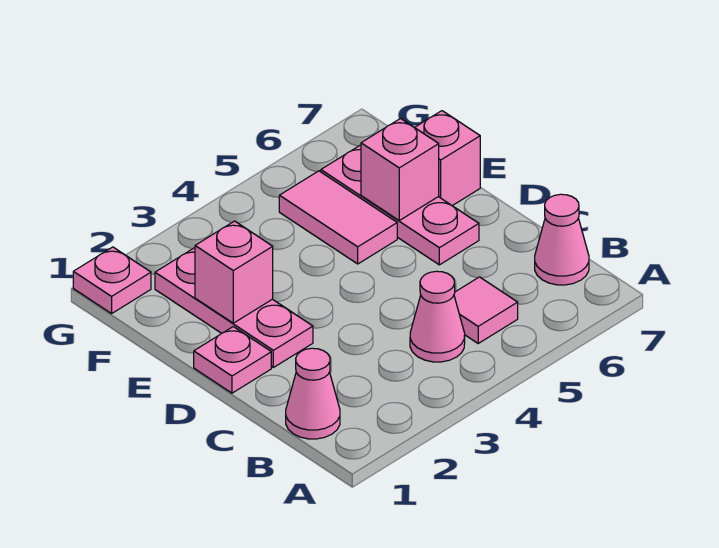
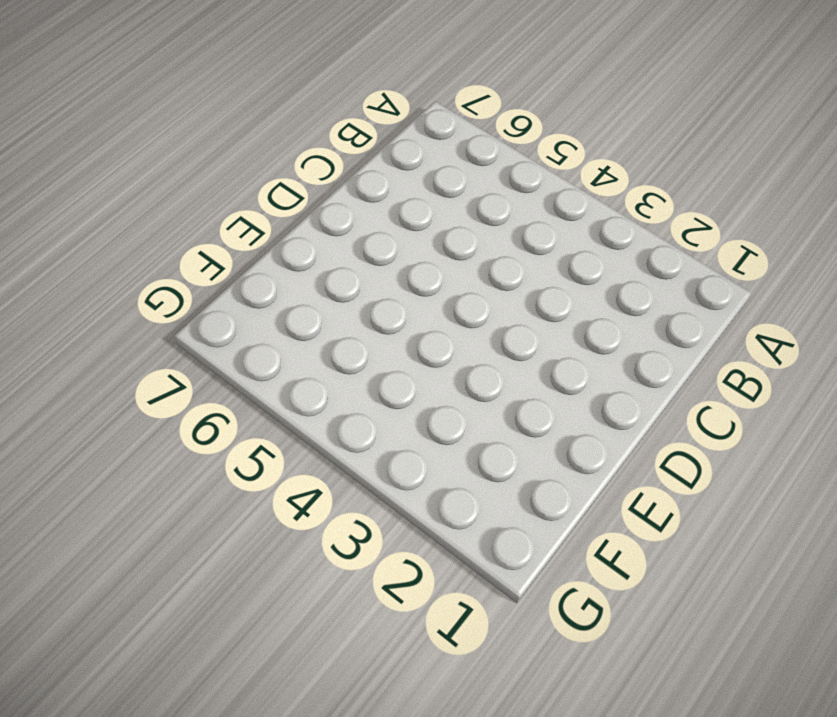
none -> pink cone B1 level 1
none -> pink cone B4 level 1
none -> pink tile B5 level 1

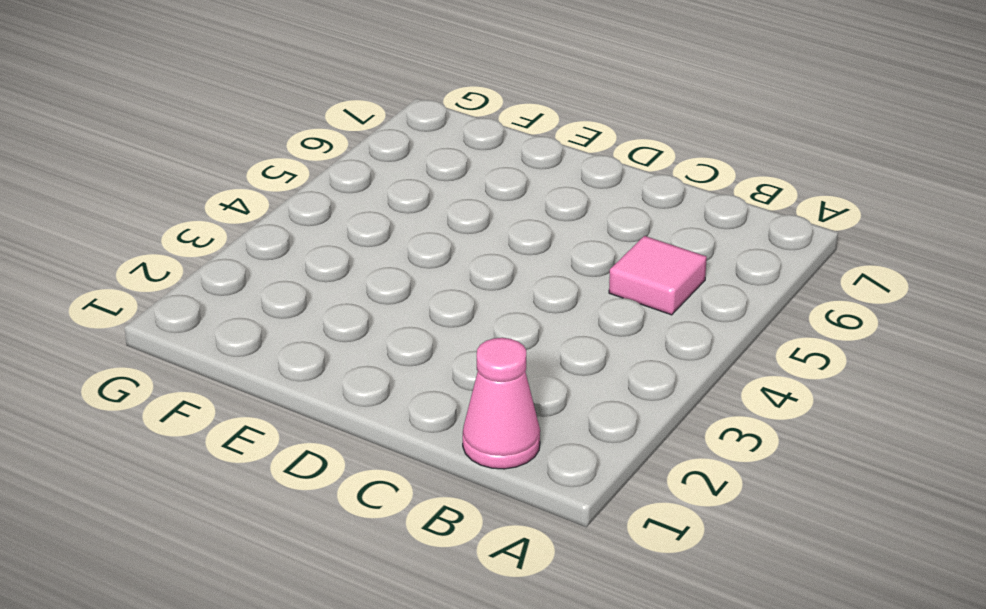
none -> pink cone B4 level 1
none -> pink cone B7 level 1
none -> pink plate D1 level 1

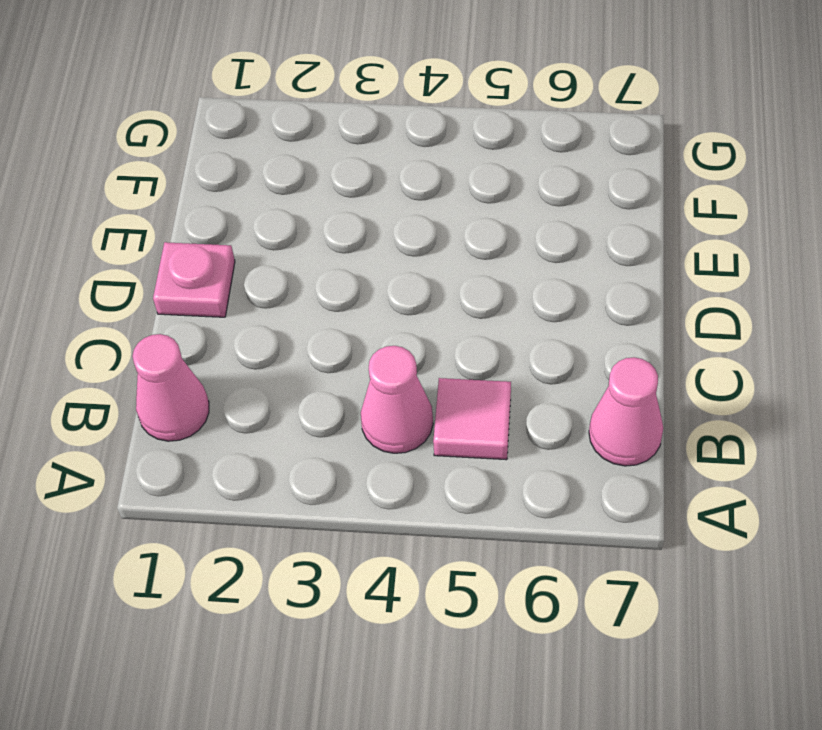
none -> pink plate D2:F2 level 1
none -> pink plate D6:F6 level 1
none -> pink tile E5:F5 level 1

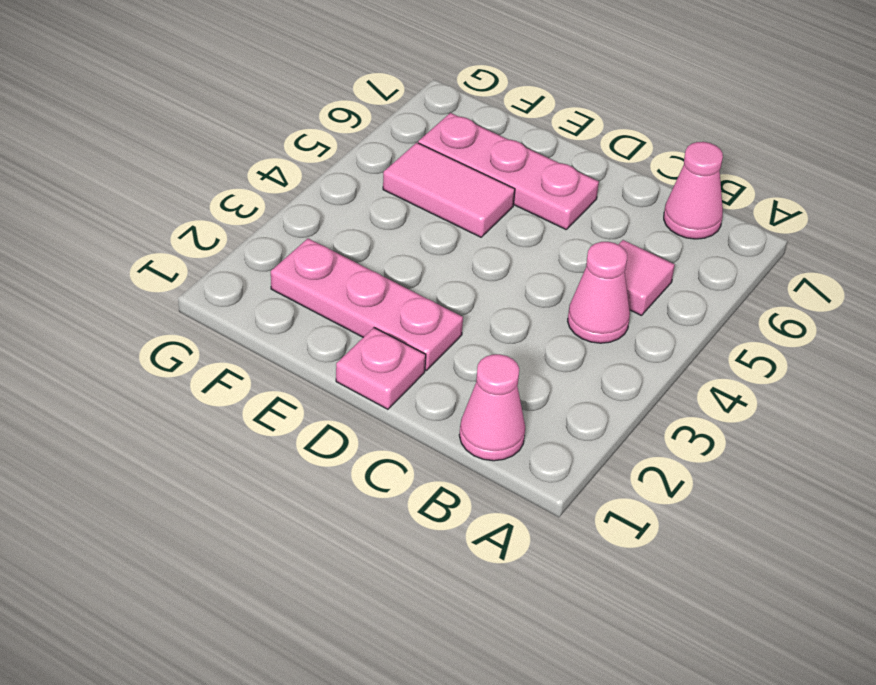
none -> pink brick E7 level 1
none -> pink plate G1 level 1
none -> pink brick E2 level 2

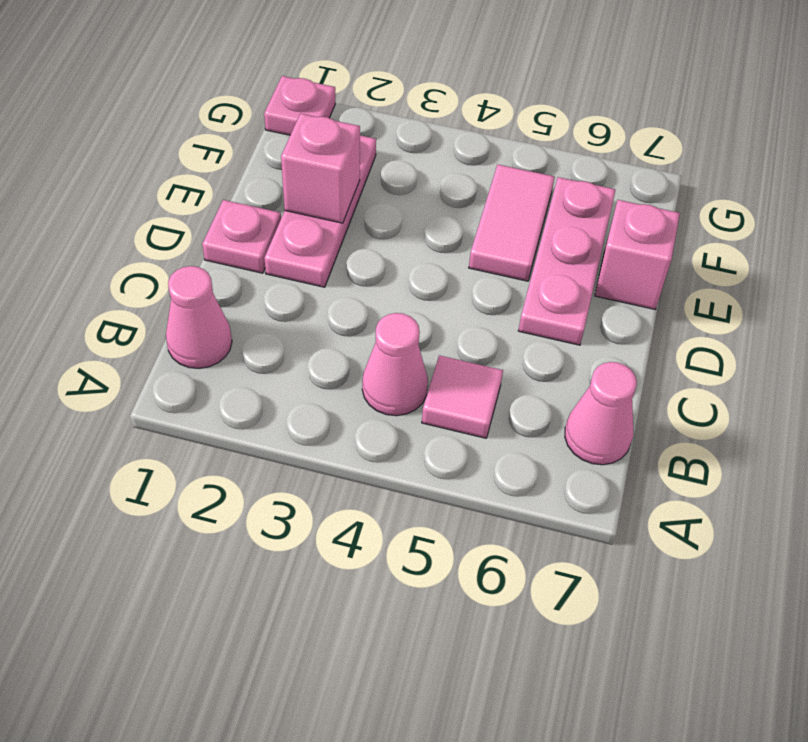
none -> pink brick E6 level 2

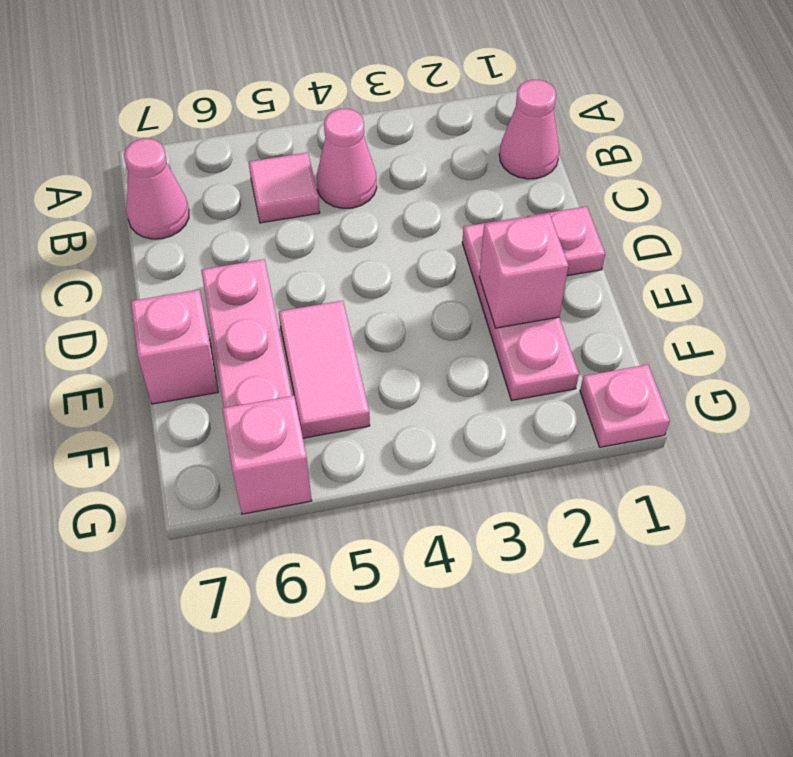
pink brick G6 level 1 -> pink brick E6 level 2

